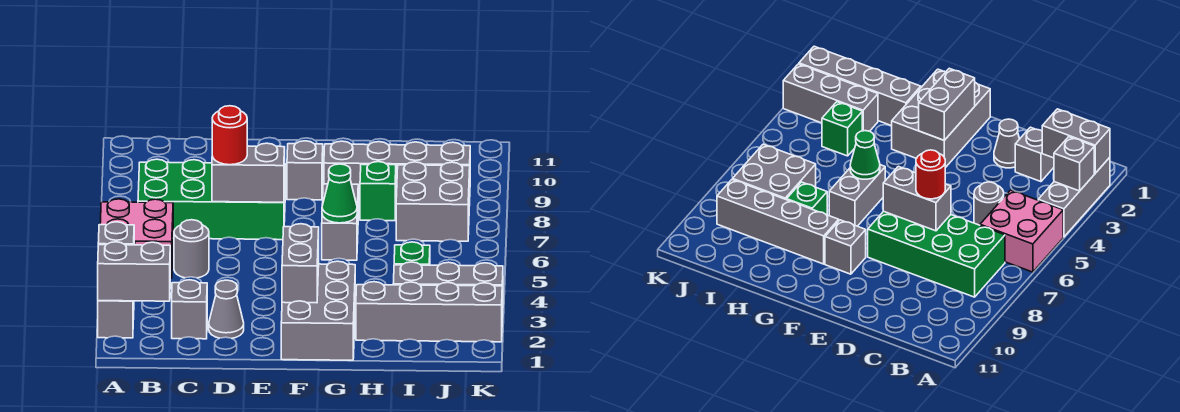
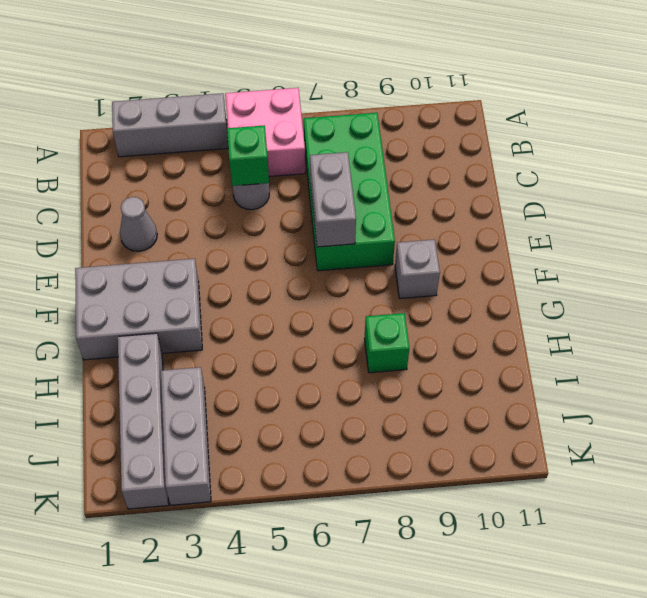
green brick C5 level 2 -> green brick I4 level 1
none -> grey brick C2 level 1
none -> grey brick G6:G7 level 1
none -> grey brick G9:J9 level 1

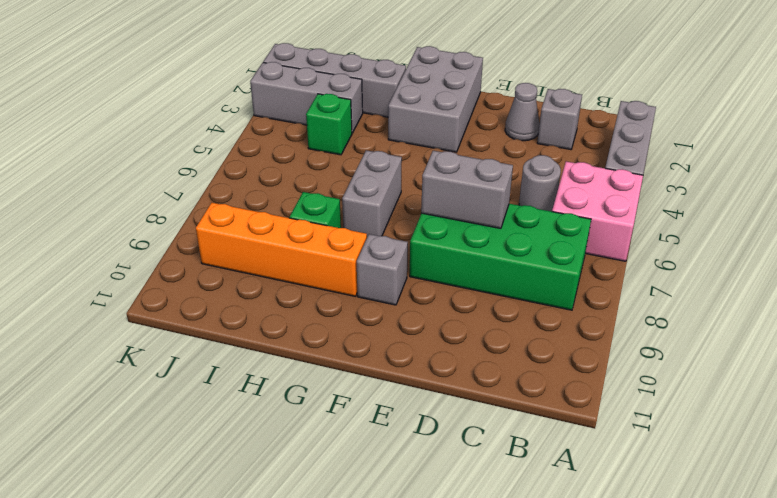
orange brick G9:J9 level 1 -> grey brick G9:J9 level 1
none -> grey brick I7:J8 level 1
none -> grey brick A2:B2 level 2
none -> grey brick A3 level 2

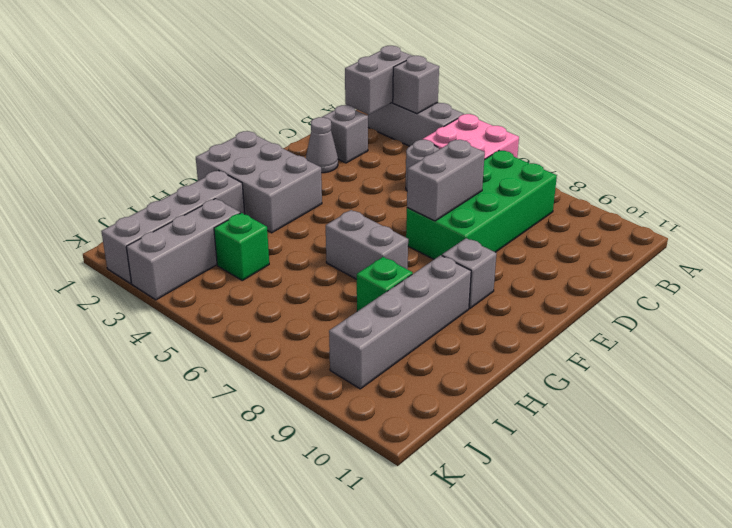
none -> grey brick I7:J8 level 1
none -> grey brick F2:F3 level 2
none -> green cone G6 level 2

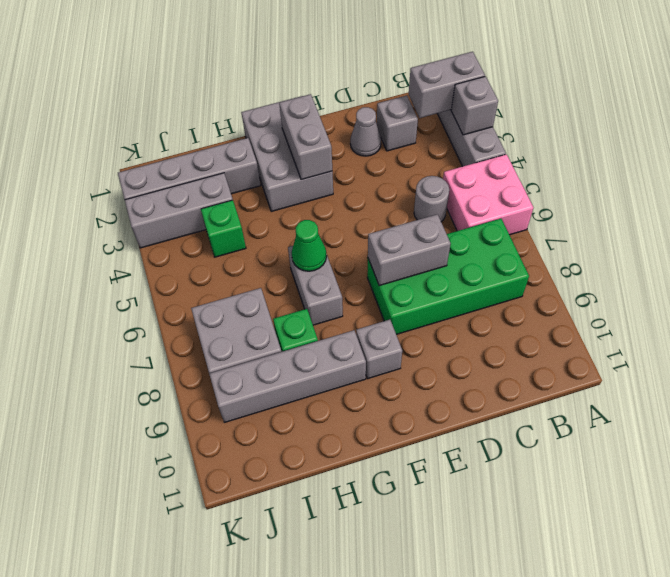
none -> red round brick D7 level 3

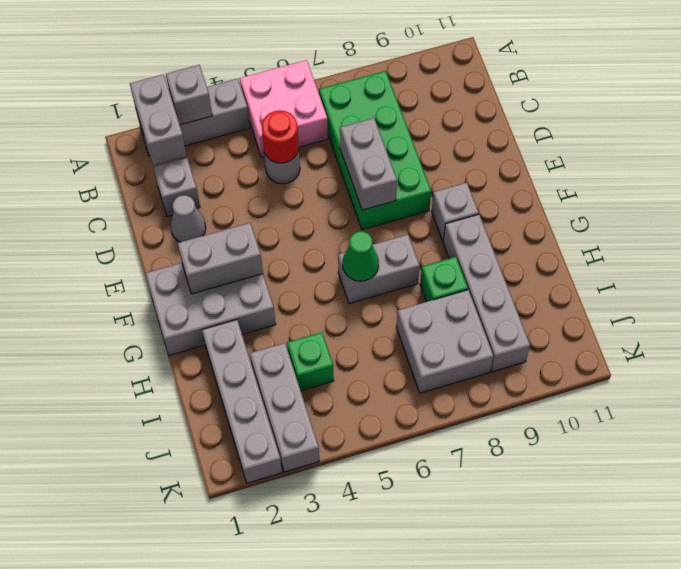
red round brick C5 level 2 -> red round brick D7 level 3

